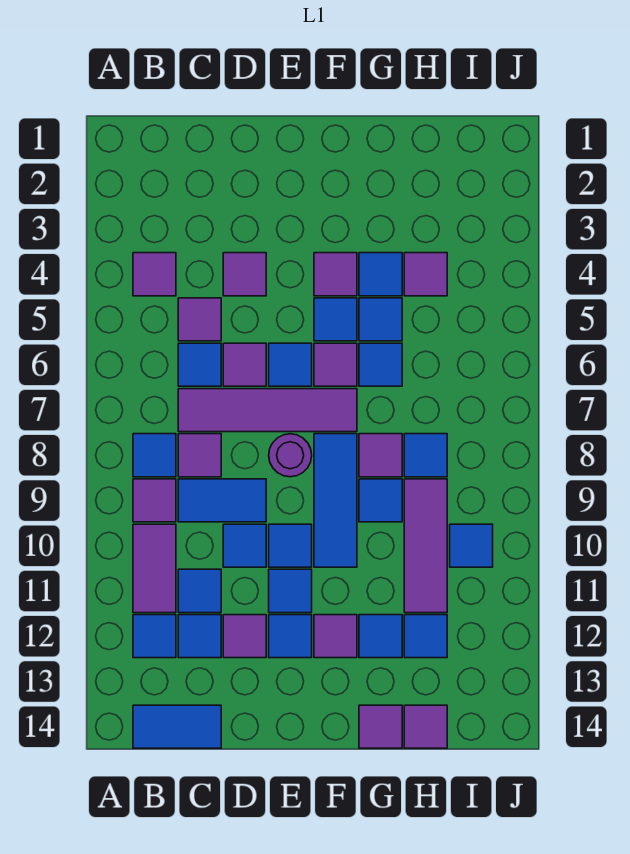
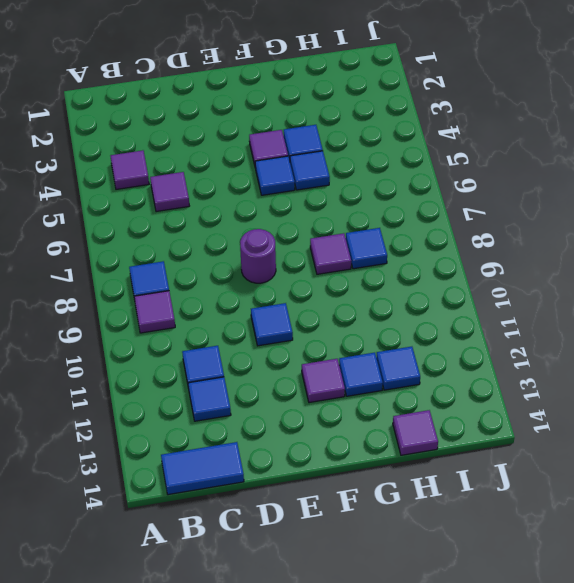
none -> purple tile B10:B11 level 1
none -> blue tile B12 level 1
none -> blue tile C6 level 1
none -> purple tile C7:F7 level 1

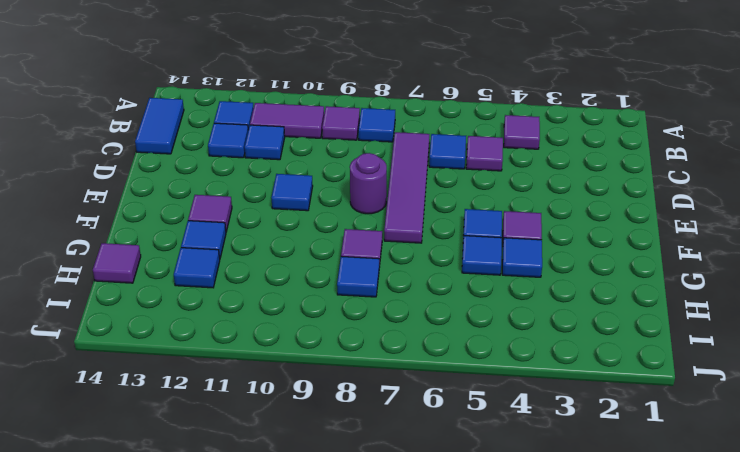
none -> purple tile C8 level 1
none -> blue tile C9:D9 level 1
none -> purple tile D4 level 1
none -> purple tile D6 level 1

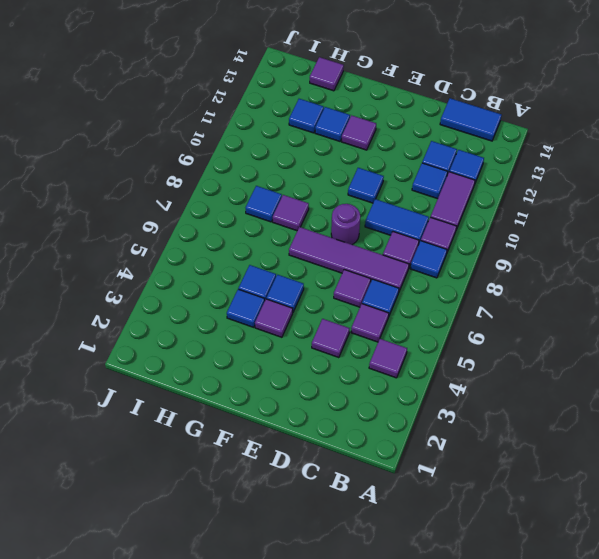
none -> blue tile D10 level 1
none -> purple tile D12 level 1
none -> blue tile E6 level 1
none -> blue tile E11 level 1

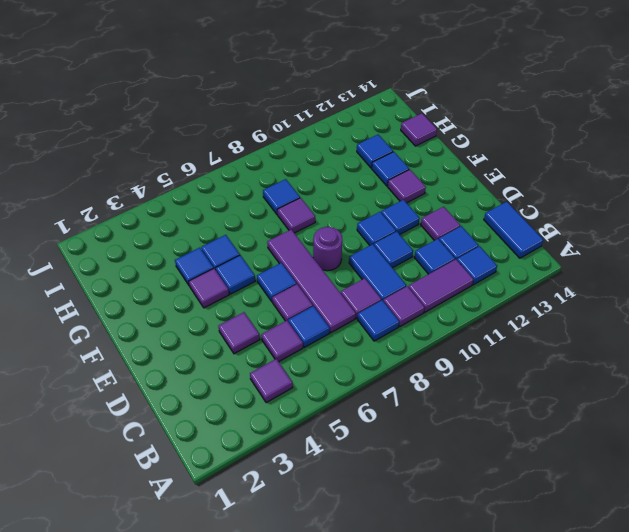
none -> blue tile E12 level 1
none -> purple tile F6 level 1
none -> blue tile F8:F10 level 1
none -> blue tile G6 level 1

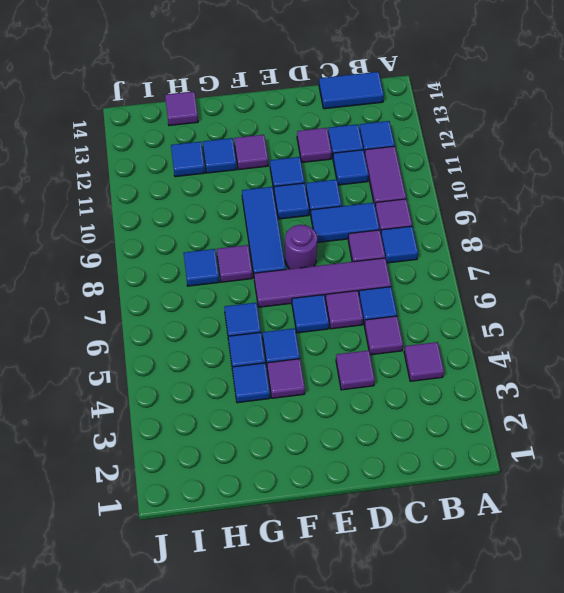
none -> blue tile E12 level 1
none -> purple tile F6 level 1
none -> blue tile G9 level 1
none -> purple tile G14 level 1

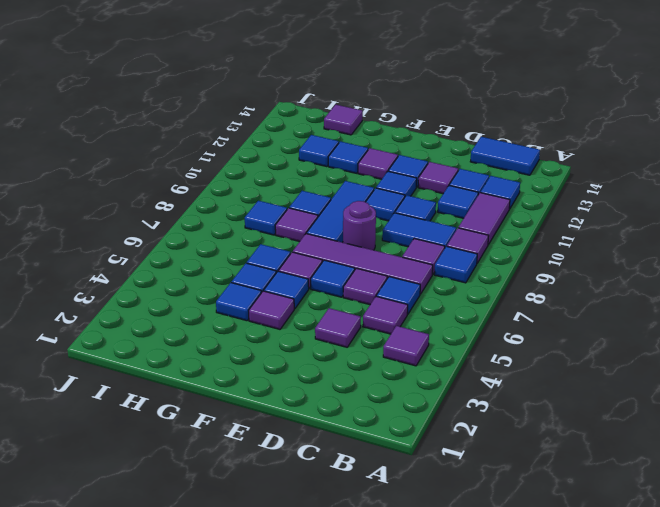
none -> purple tile G14 level 1
none -> purple tile H4 level 1
none -> purple tile H9:H11 level 1
none -> blue tile I10 level 1

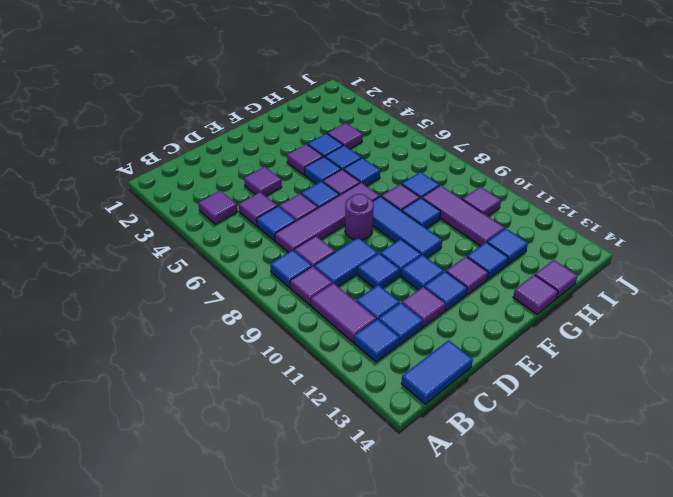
purple tile I10 level 1 -> blue tile I10 level 1

